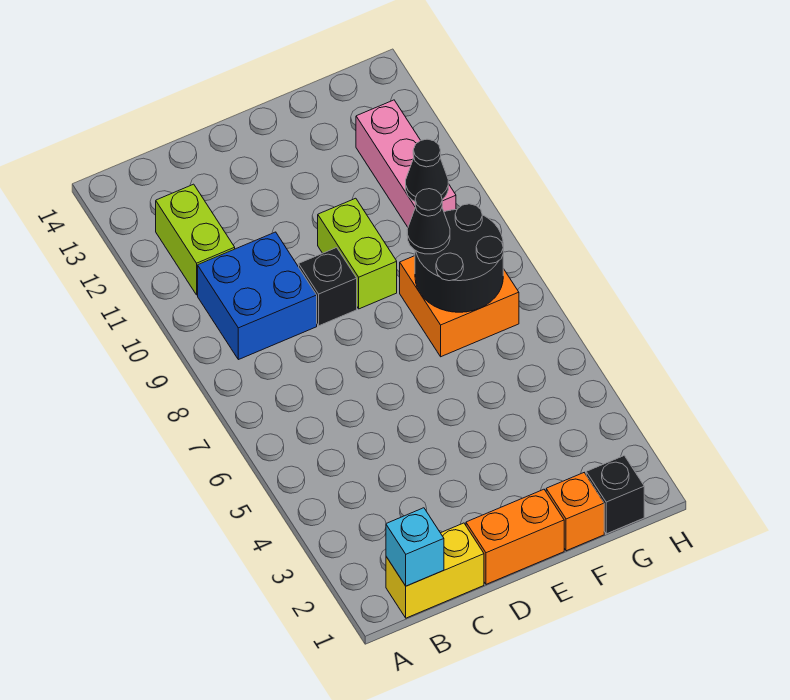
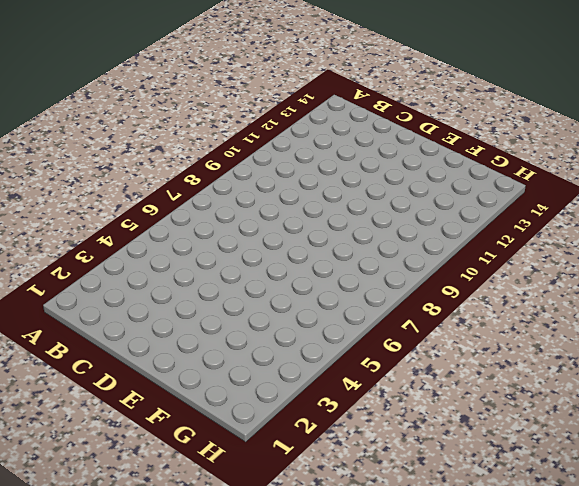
none -> yellow brick B1:C1 level 1
none -> blue brick B9:C10 level 1
none -> lime brick B11:B12 level 1

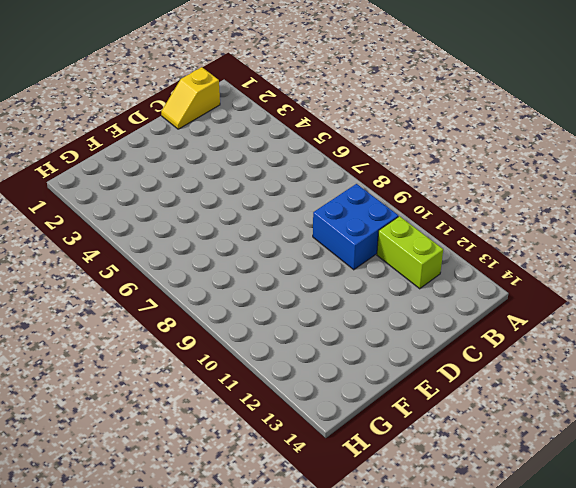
yellow slope B1:C1 level 1 top B -> yellow brick B1:C1 level 1
none -> orange brick D1:E1 level 1
none -> black brick D9 level 1
none -> lime brick E9:E10 level 1

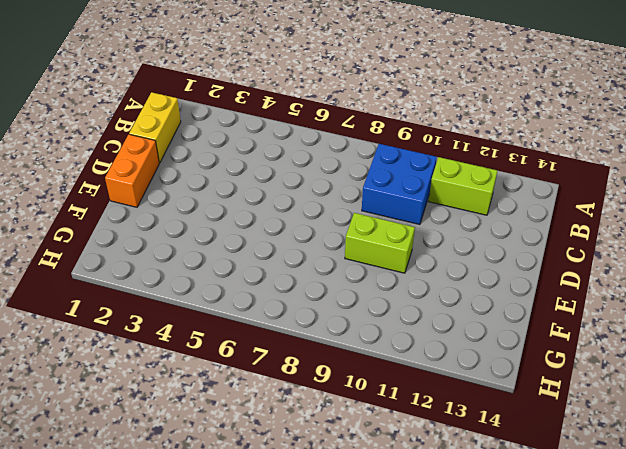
none -> black brick D9 level 1
none -> orange brick F1 level 1
none -> orange brick F7:G8 level 1

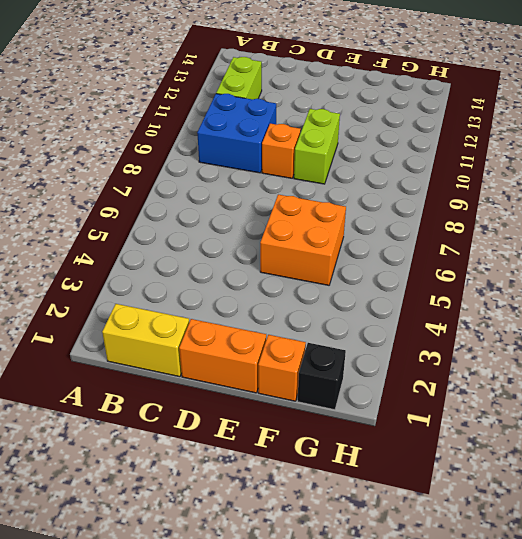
orange brick D9 level 1 -> black brick D9 level 1
orange brick E5:F6 level 1 -> orange brick F7:G8 level 1
none -> pink brick G10:G12 level 1
none -> cyan brick B1 level 2
none -> black round brick F7:G8 level 2

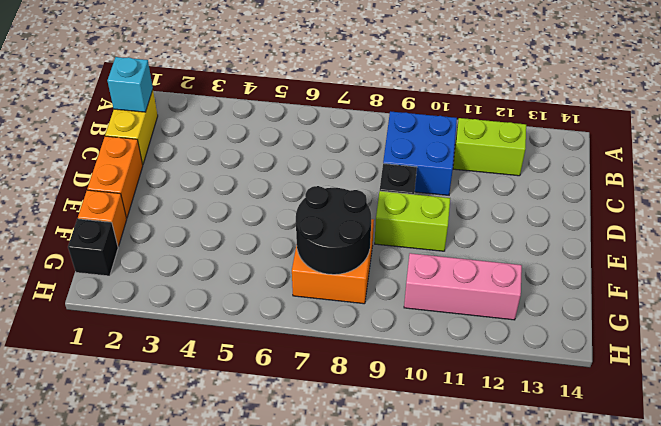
none -> black cone G10 level 2
none -> black cone F8 level 3

